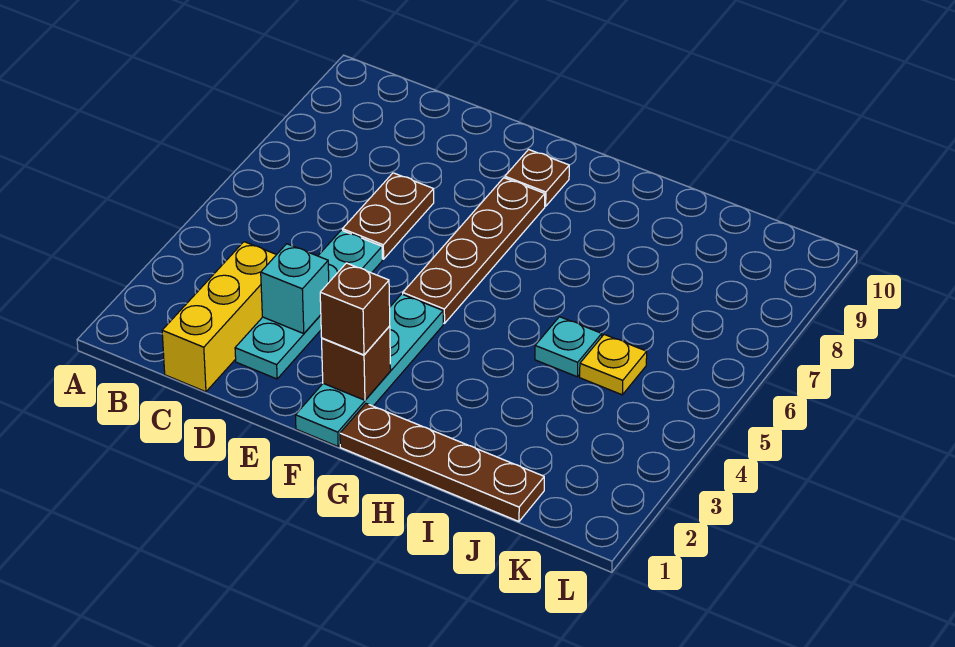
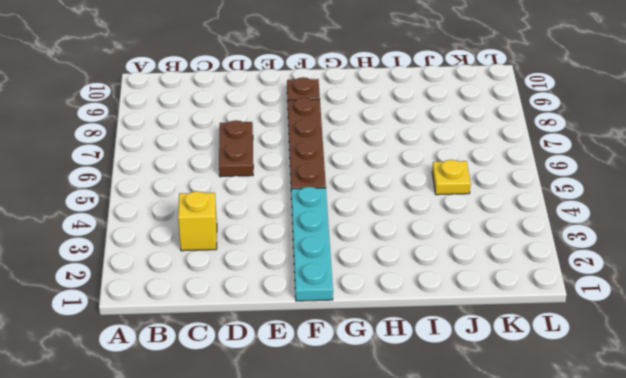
yellow brick C3 level 1 -> yellow brick C1:C3 level 1
none -> cyan plate D2:D5 level 1
none -> brown plate G1:J1 level 1
none -> cyan plate I5 level 1

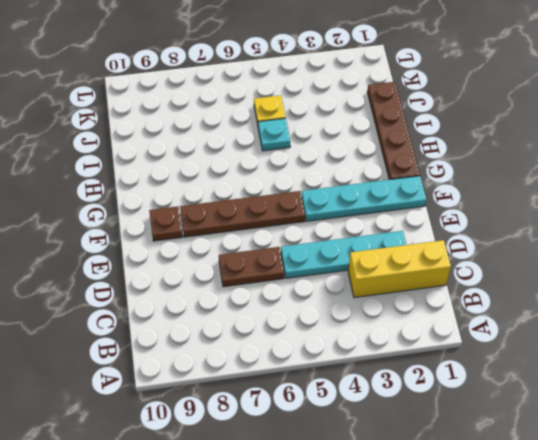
none -> cyan brick D3 level 2
none -> brown brick F2 level 2
none -> brown brick F2 level 3

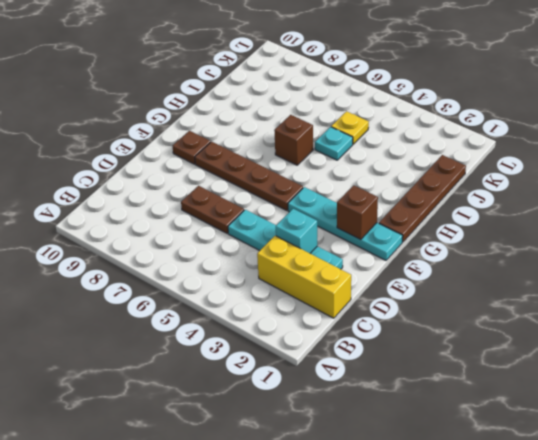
brown brick H6 level 1 -> brown brick F2 level 3

